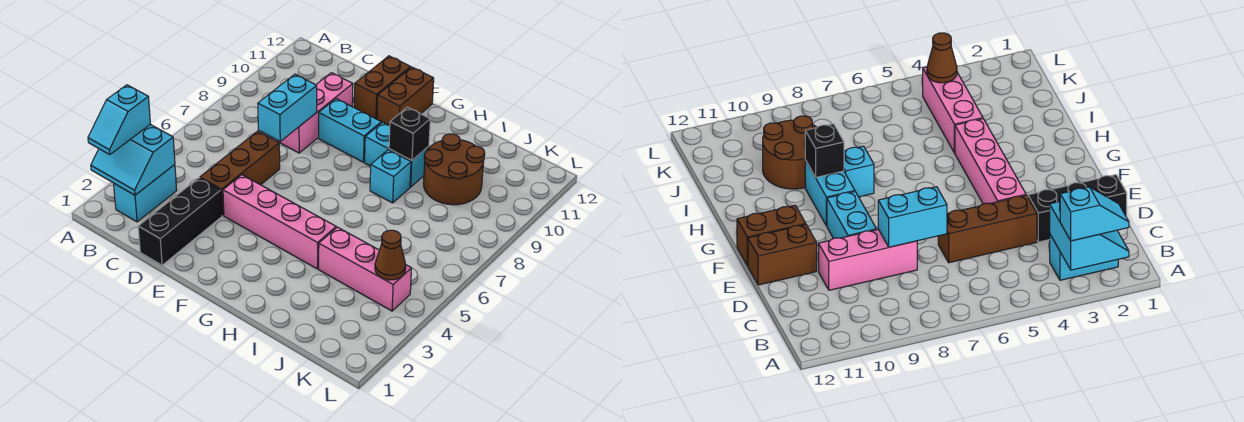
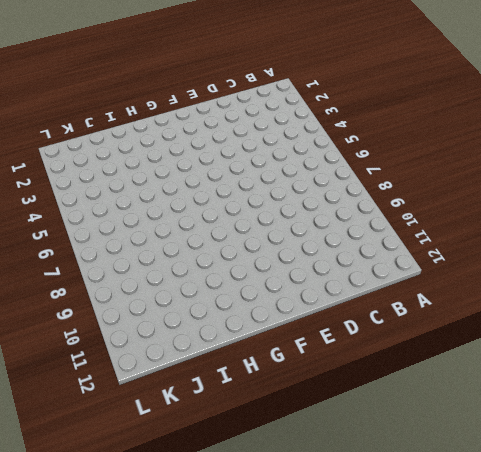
none -> cyan brick B2:B3 level 1
none -> black brick D1:D3 level 1
none -> brown brick D4:D6 level 1

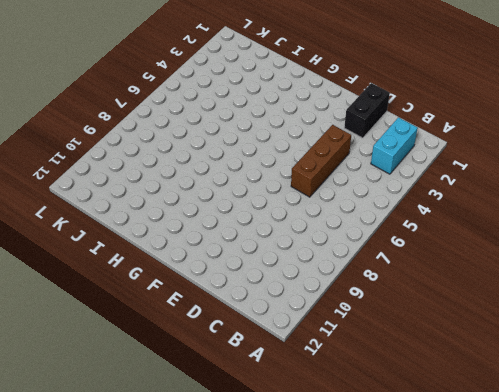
black brick D1:D2 level 1 -> black brick D1:D3 level 1
none -> pink brick D8:D10 level 1
none -> pink brick E4:H4 level 1
none -> cyan brick E9:F9 level 1

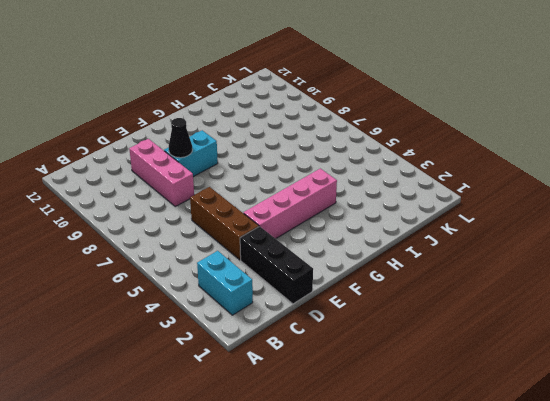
black cone E9 level 2 -> none
none -> brown brick E11:E12 level 1
none -> brown brick F11:F12 level 1
none -> cyan brick G9:H9 level 1

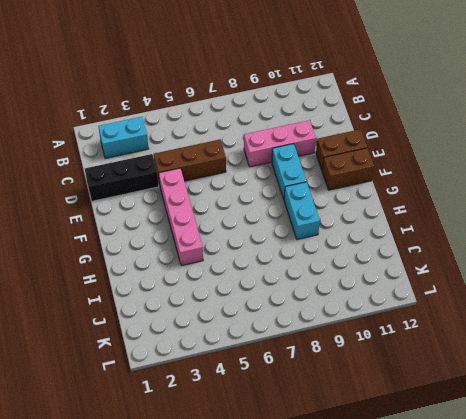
none -> cyan brick H8 level 1
none -> pink brick I4:K4 level 1
none -> brown round brick I9:J10 level 1

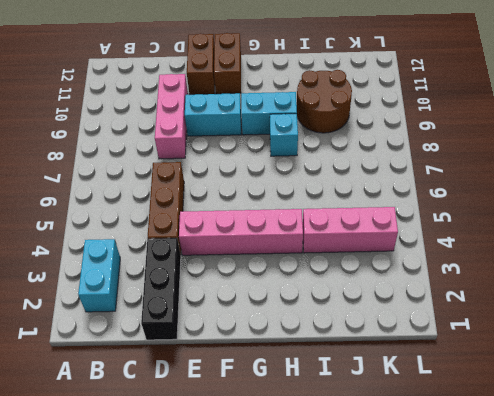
none -> cyan slope A2:B3 level 2 top 3
none -> cyan brick D7:D8 level 2
none -> black brick H9 level 2

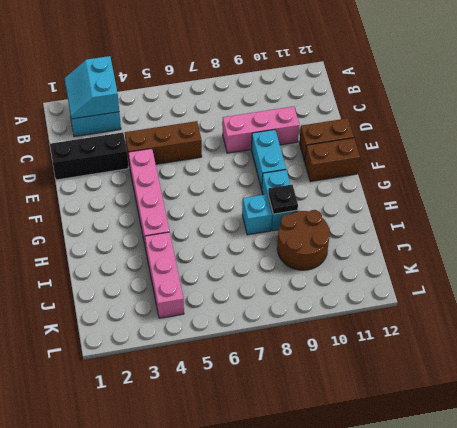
black plate H9 level 2 -> black brick H9 level 2
none -> cyan brick D7:D8 level 2
none -> brown cone K4 level 2
none -> cyan slope A2:A3 level 3 top 3

